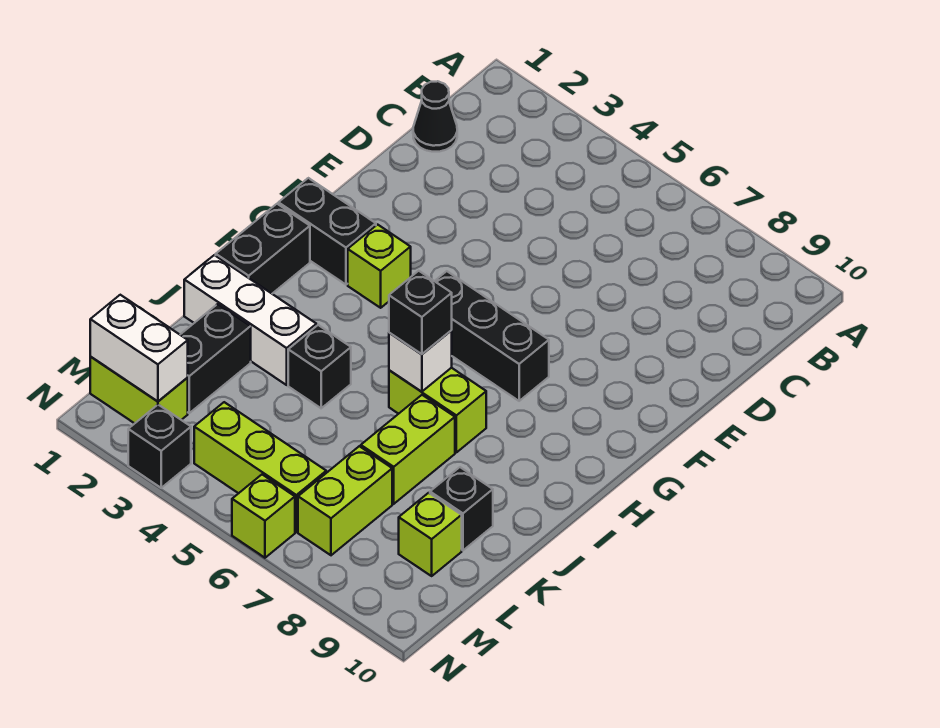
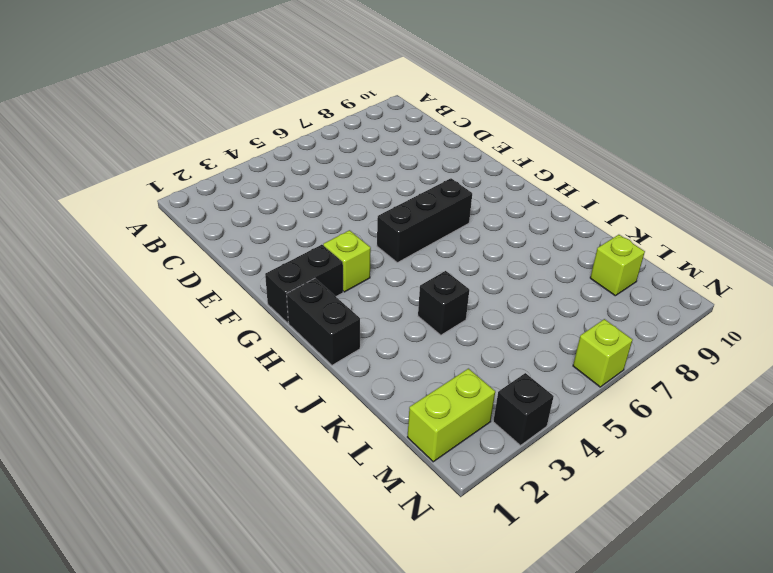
none -> black cone C1 level 1
none -> lime brick I6:I7 level 1
none -> white brick J1:J3 level 1

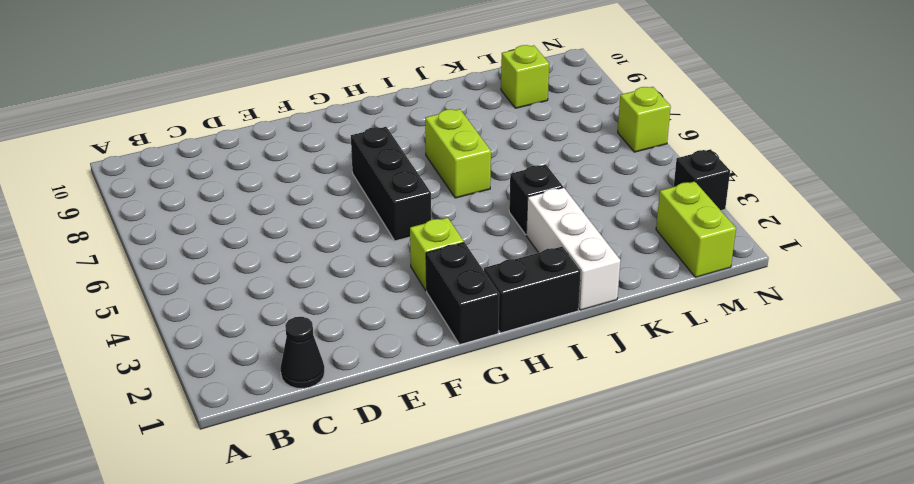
none -> lime brick J7:K7 level 1
none -> black brick K2:L2 level 1
none -> black brick K9 level 1

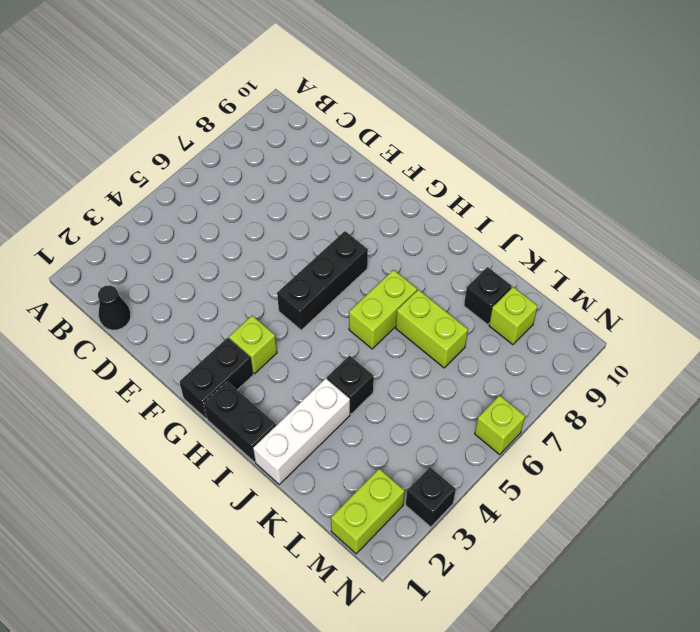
none -> black brick K2:L2 level 1
none -> lime brick L7:M7 level 1
none -> lime brick M4:M6 level 1

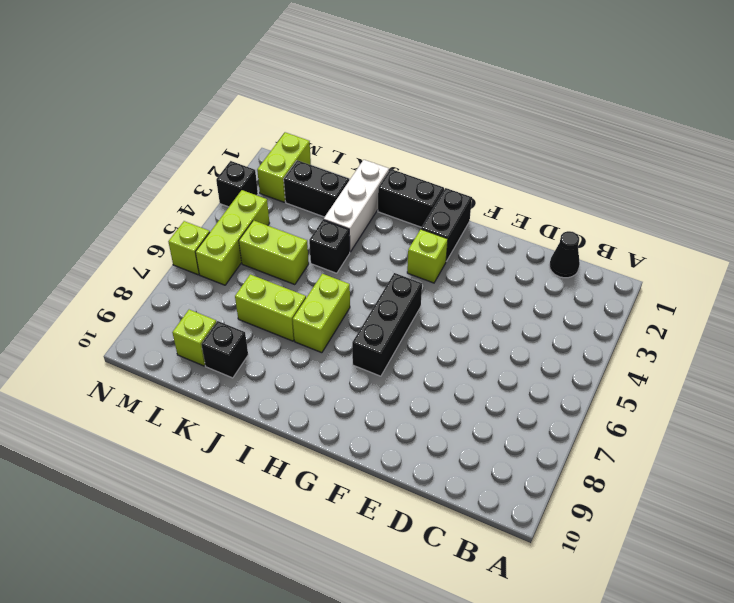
lime brick K5:L5 level 1 -> lime brick L7:M7 level 1
none -> white brick I6 level 2
none -> white brick M1:M2 level 2
none -> black brick I6 level 3

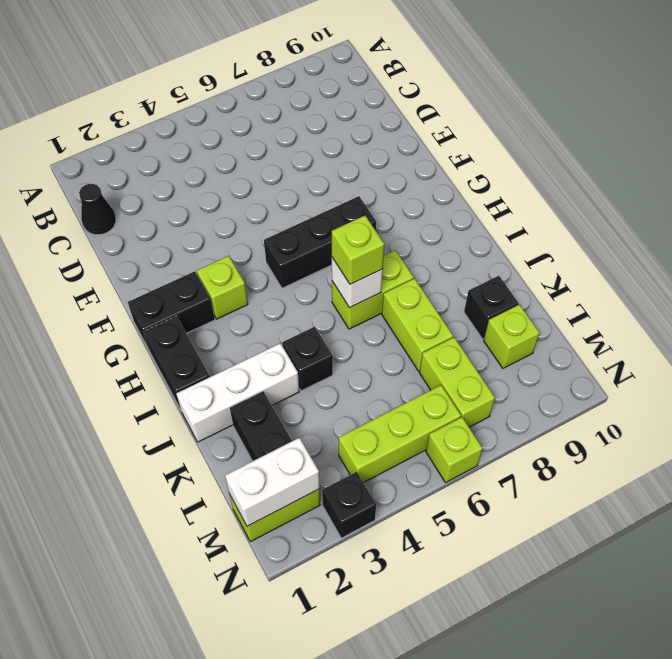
lime brick I6 level 3 -> black brick I6 level 3

